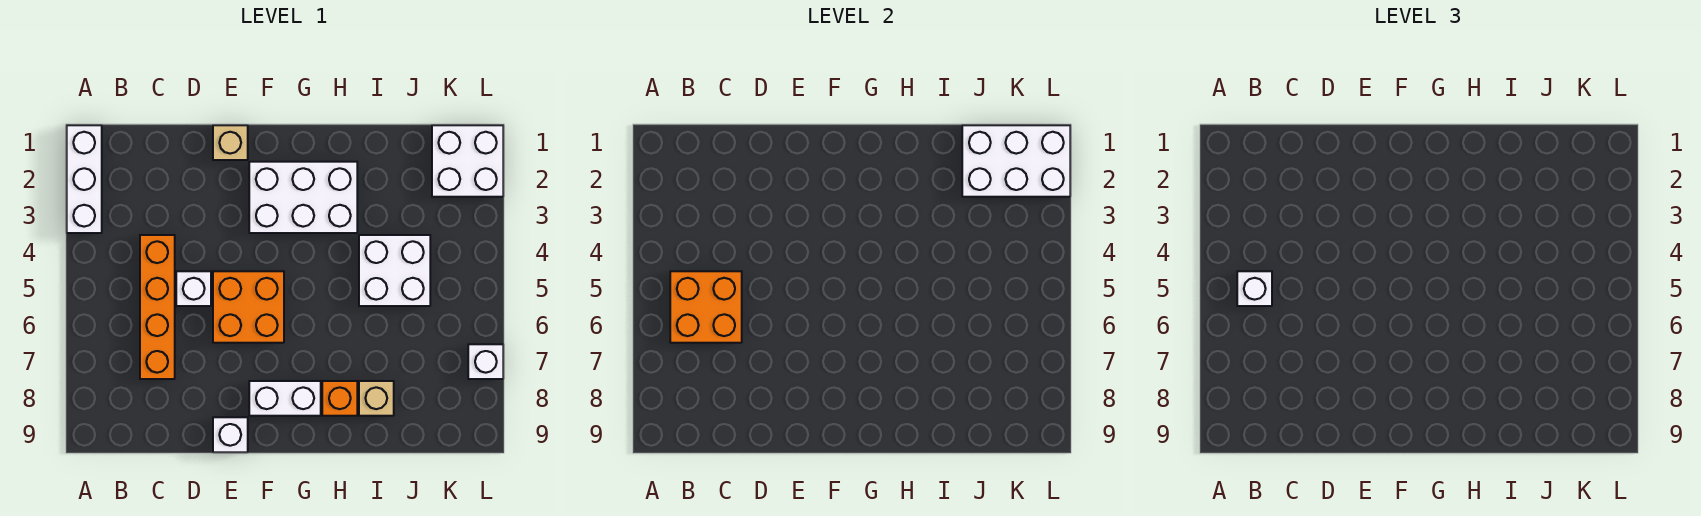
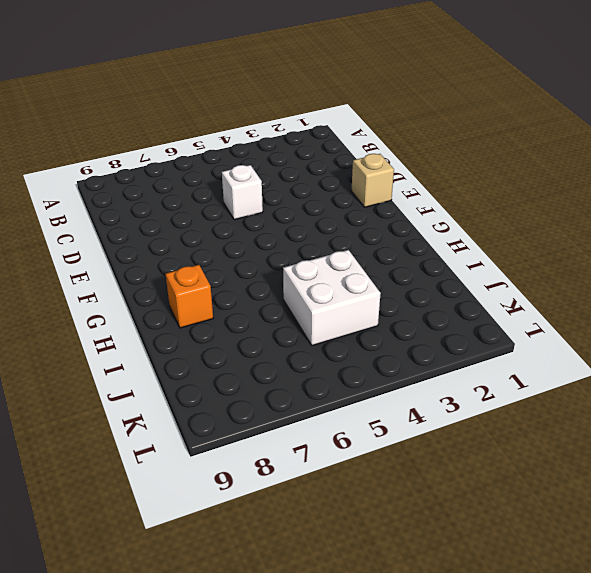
none -> white brick A1:A3 level 1
none -> orange brick C4:C7 level 1
none -> orange brick E5:F6 level 1

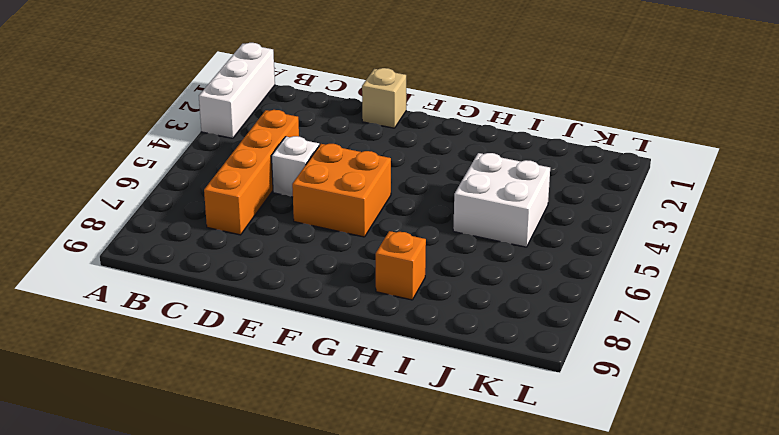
none -> white brick E9 level 1
none -> white brick F2:H3 level 1
none -> white brick F8:G8 level 1

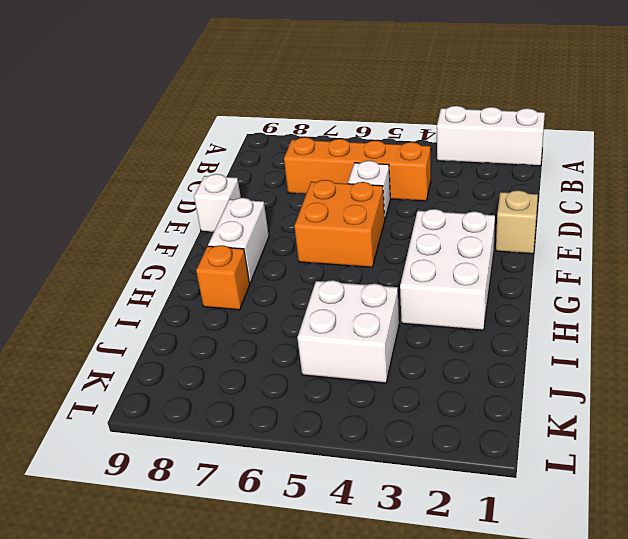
none -> tan brick I8 level 1
none -> white brick K1:L2 level 1
none -> white brick L7 level 1

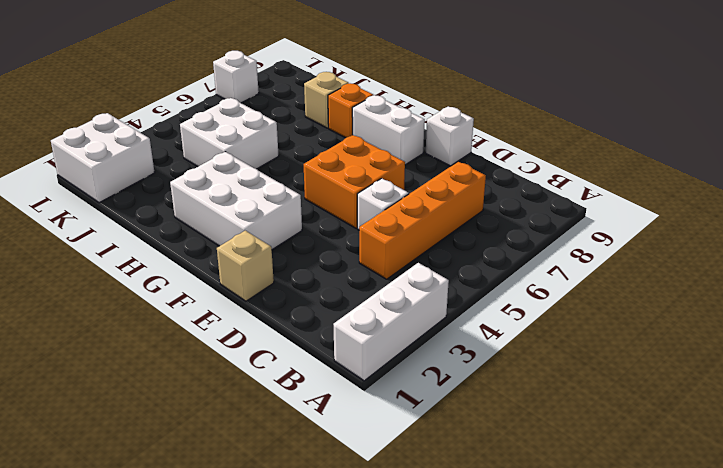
none -> orange brick B5:C6 level 2
none -> white brick J1:L2 level 2
none -> white brick B5 level 3

